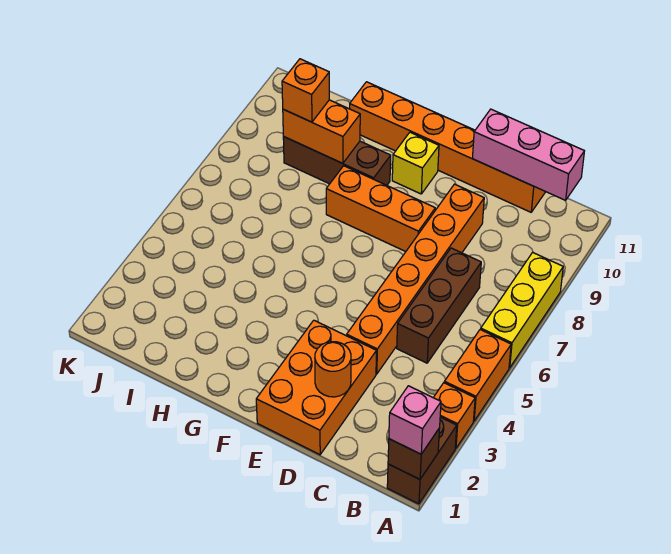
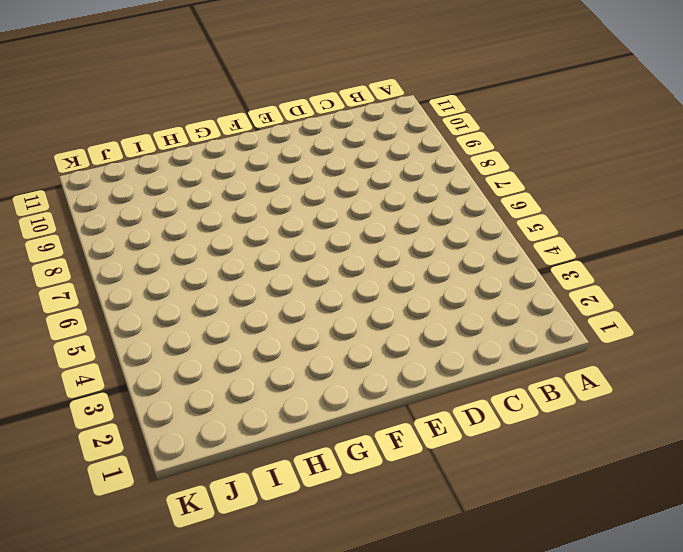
none -> brown brick A1:A2 level 1
none -> orange brick A3 level 1
none -> orange brick A4:A5 level 1

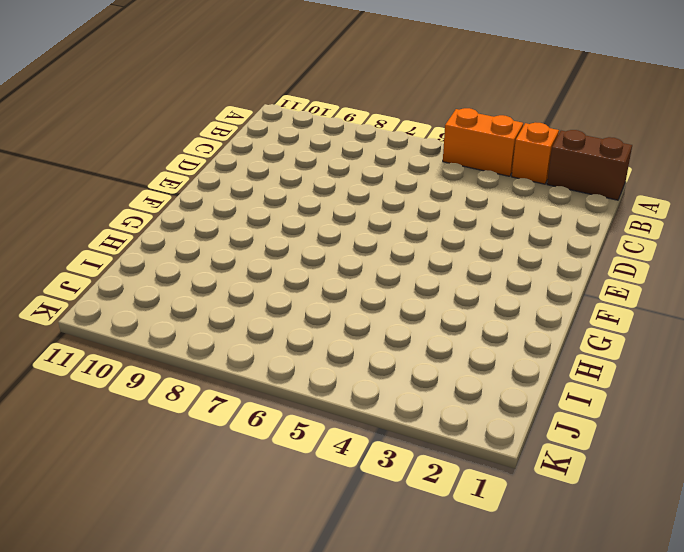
none -> yellow brick A6:A8 level 1
none -> brown brick C5:C7 level 1
none -> orange brick C11:H11 level 1

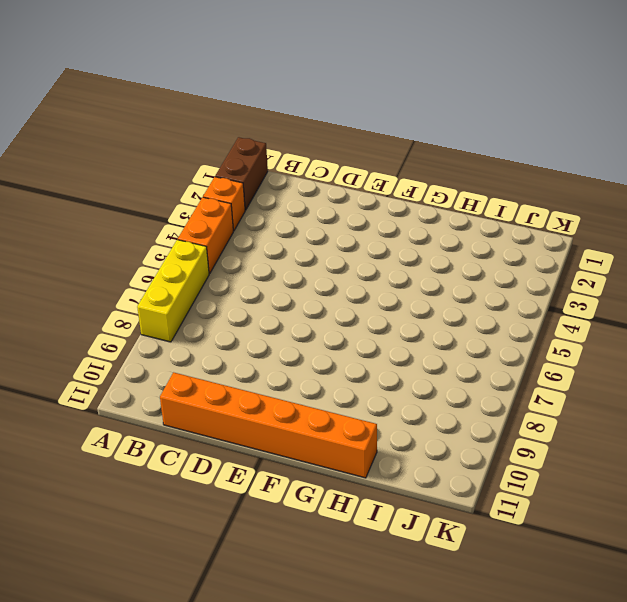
none -> brown brick C5:C7 level 1
none -> orange brick D1:E3 level 1
none -> orange brick D4:D9 level 1

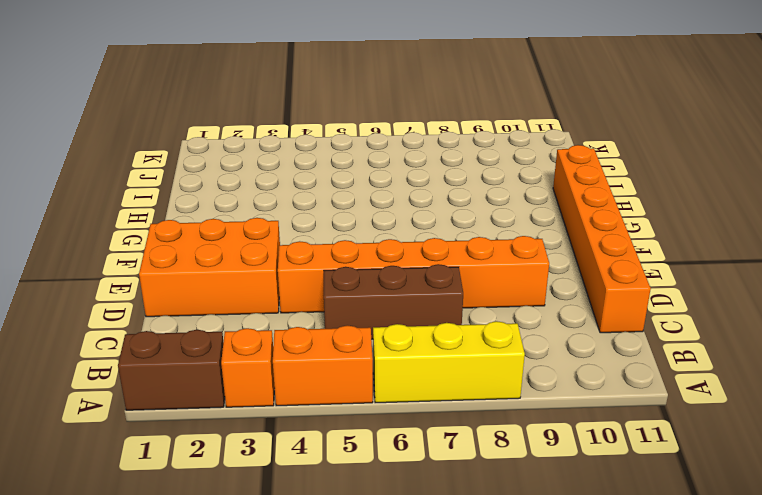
none -> orange brick E8:G8 level 1
none -> yellow brick F10 level 1
none -> brown brick G9:I9 level 1

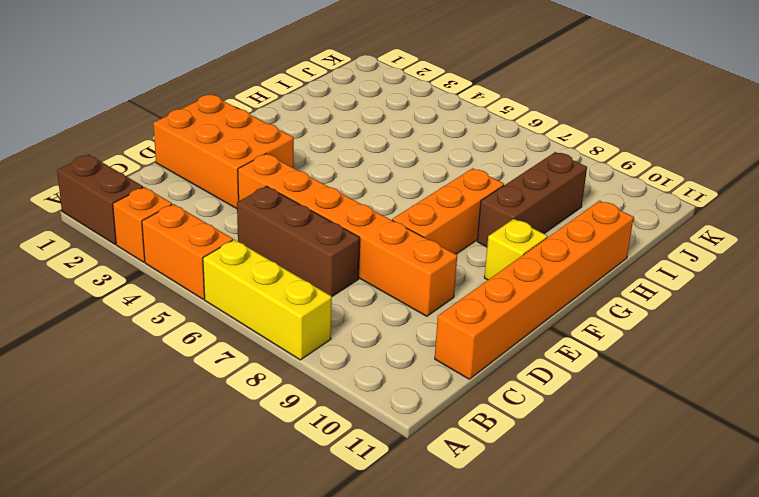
none -> brown brick A1 level 2
none -> pink brick B11:D11 level 2
none -> orange round brick D2 level 2

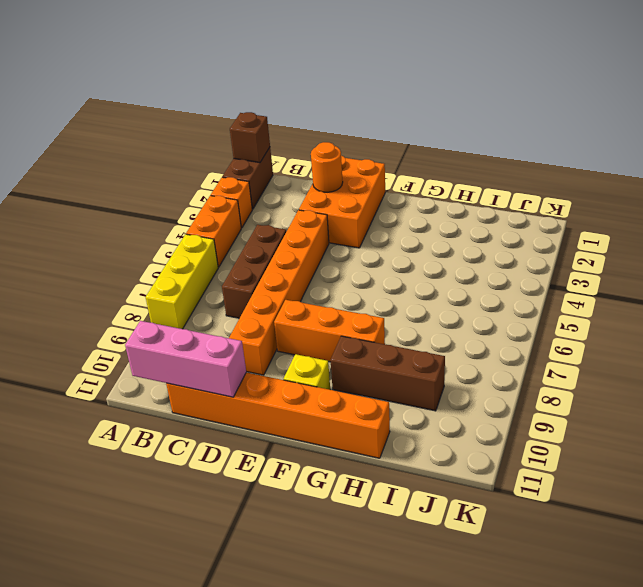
none -> orange brick H9:I9 level 2
none -> pink brick A1 level 3
none -> orange brick I9 level 3

